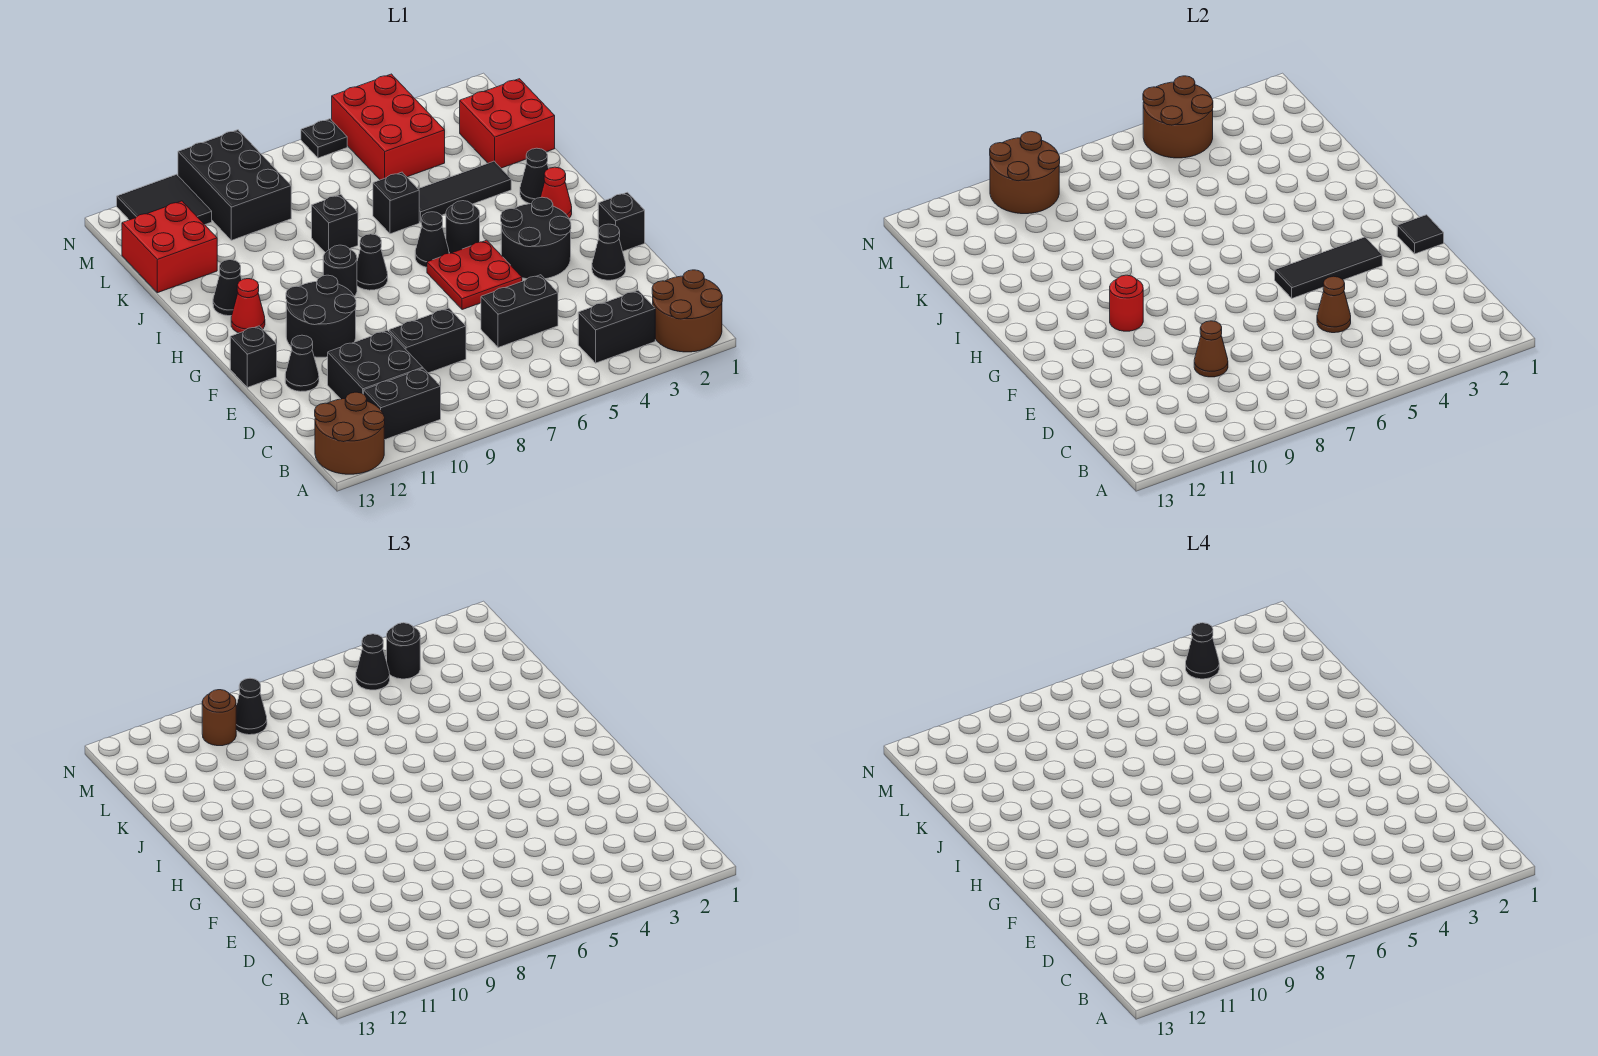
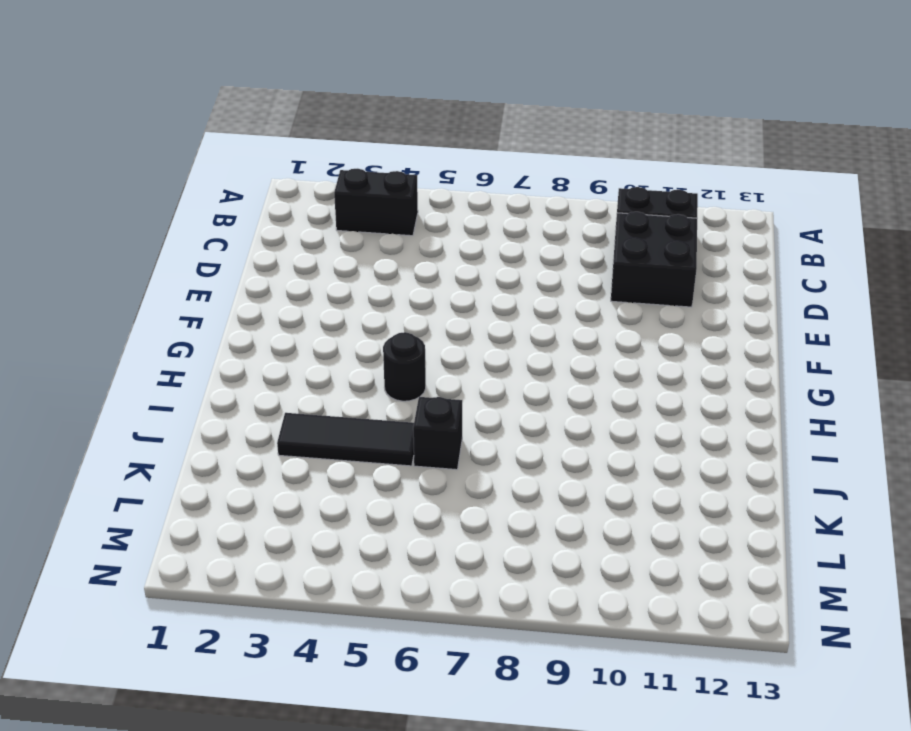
none -> brown round brick A1:B2 level 1
none -> brown round brick A12:B13 level 1
none -> black brick D5:D6 level 1
none -> black brick D8:D9 level 1

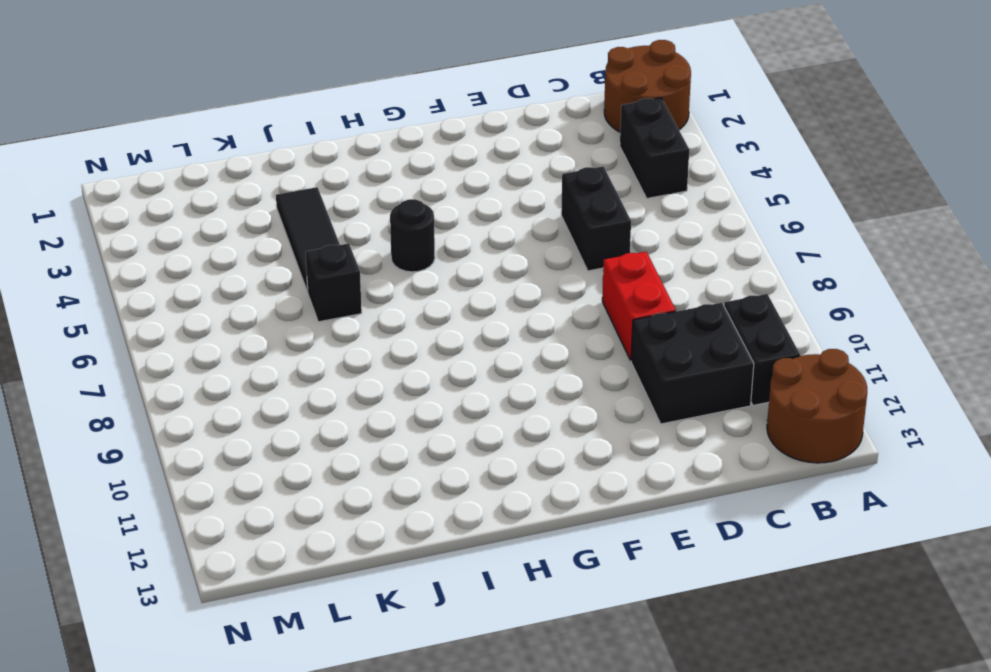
red brick D8:D9 level 1 -> black brick D8:D9 level 1
none -> black cone E2 level 1
none -> black cone E12 level 1
none -> black brick F1 level 1
none -> black round brick F3:G4 level 1

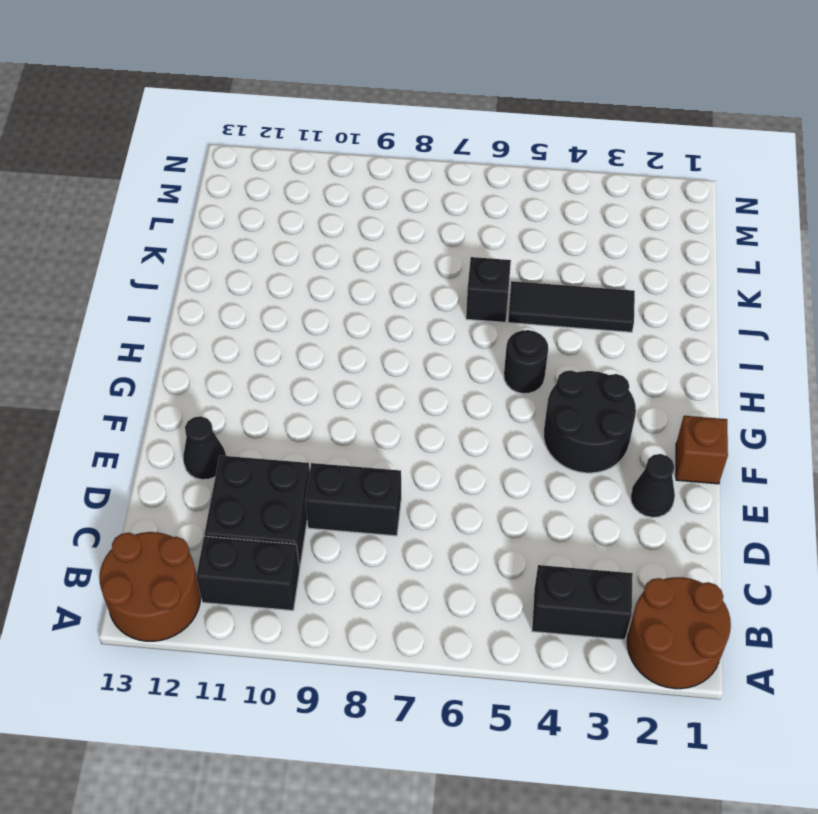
brown brick F1 level 1 -> black brick F1 level 1
none -> black brick D5:D6 level 1
none -> red plate F5:G6 level 1
none -> black round brick F10:G11 level 1
none -> black brick F13 level 1

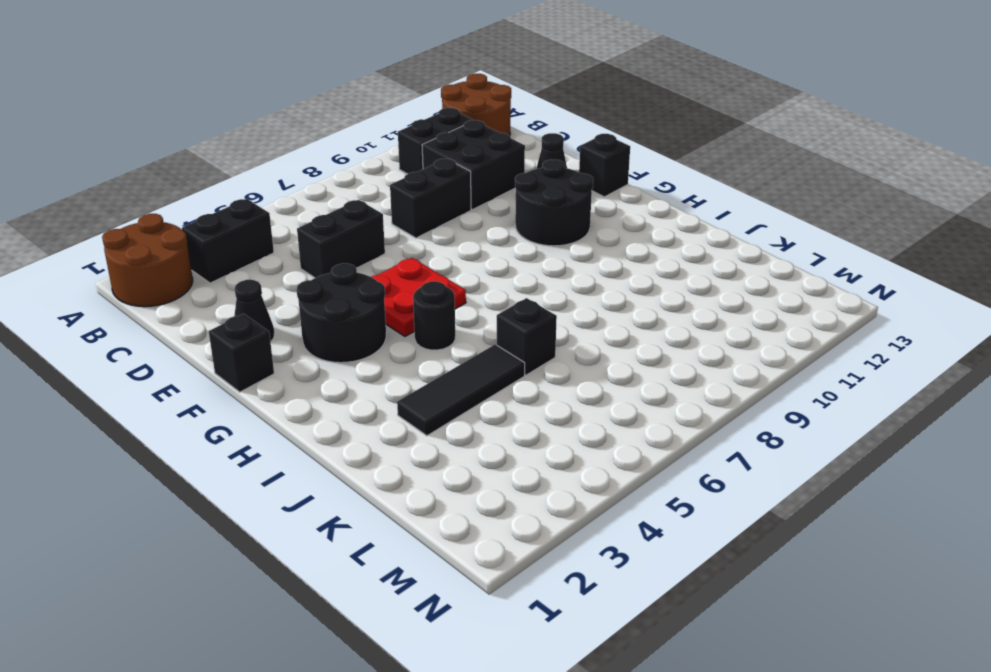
none -> red cone H2 level 1
none -> black cone H6 level 1
none -> black cone H8 level 1
none -> black round brick H9 level 1

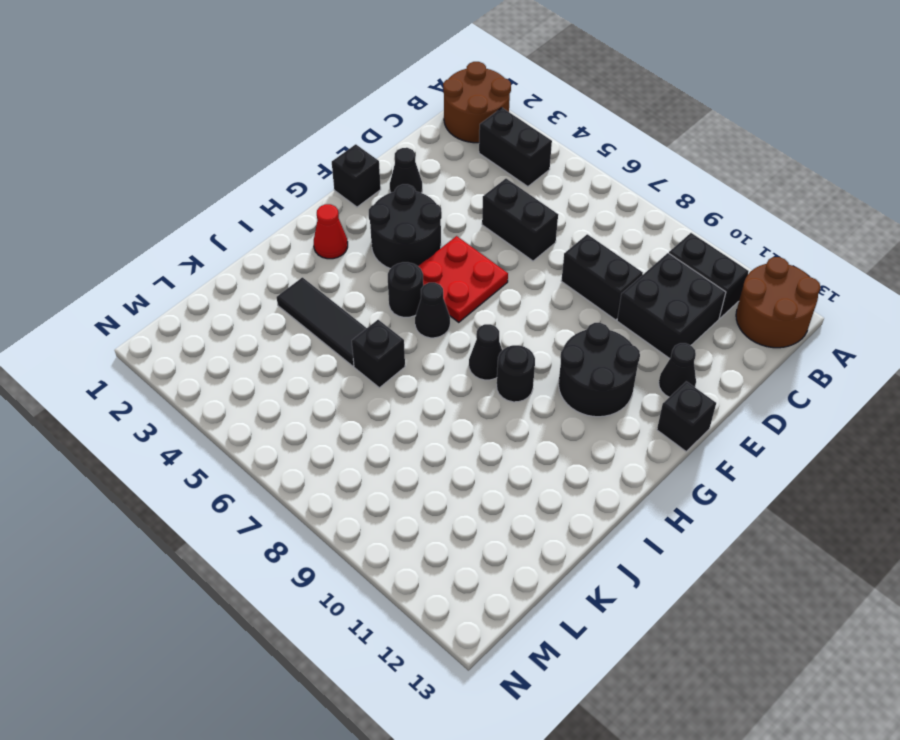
none -> red cone H12 level 1
none -> black cone I2 level 1
none -> black cone I12 level 1
none -> black brick J8 level 1

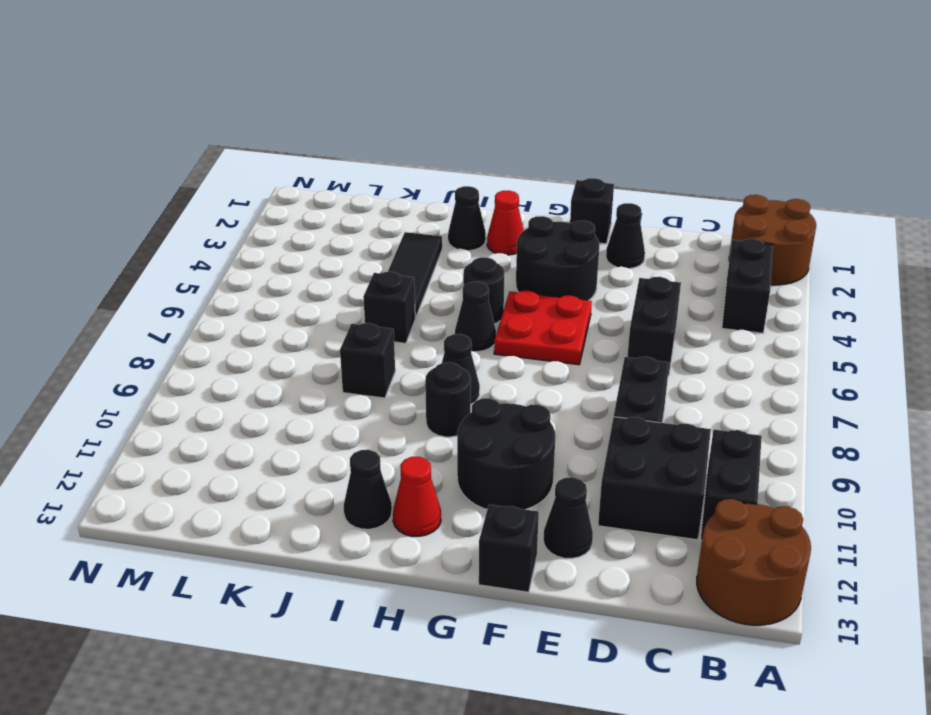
none -> red brick K1:L2 level 1
none -> red brick K12:L13 level 1
none -> red brick L4:N5 level 1
none -> black brick L9:N10 level 1

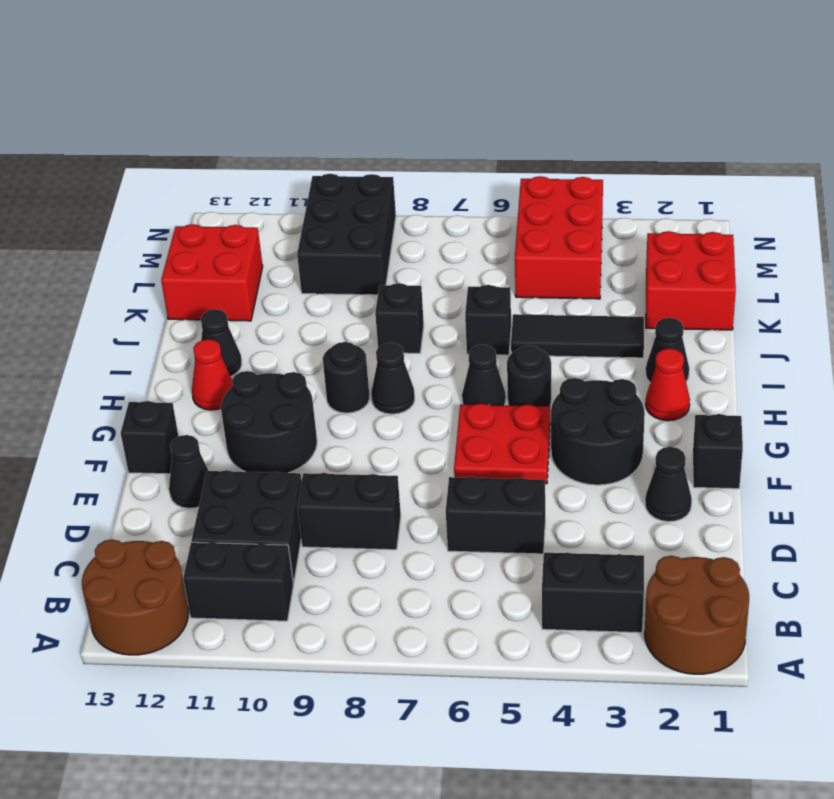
none -> black tile M11:N12 level 1
none -> black plate N6 level 1
none -> brown cone D5 level 2
none -> brown cone D9 level 2

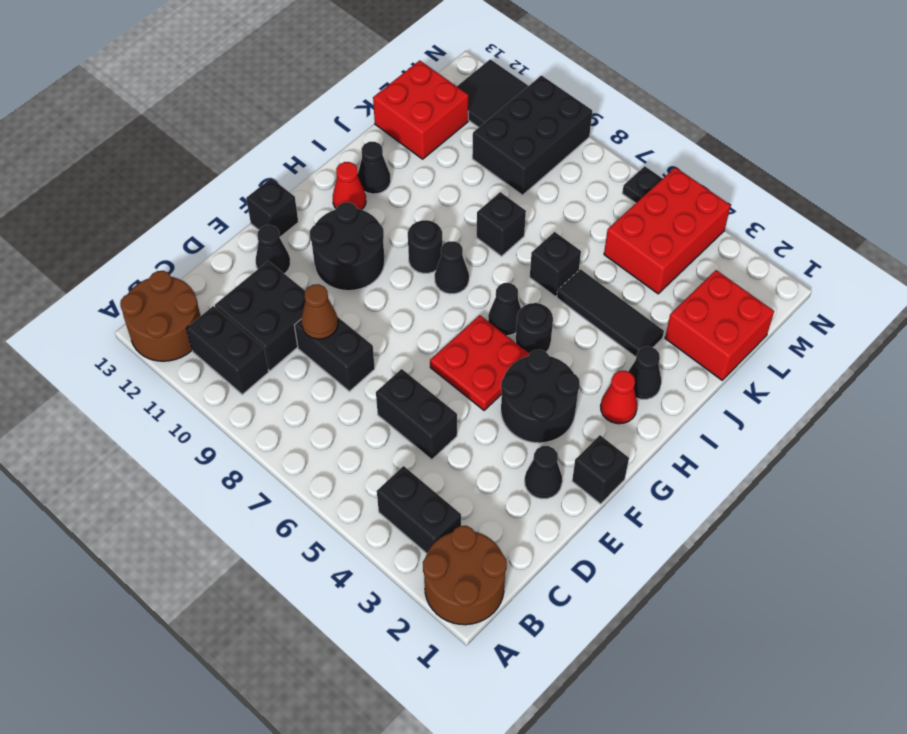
none -> brown cone D5 level 2
none -> black tile F1 level 2
none -> black tile F3:F5 level 2
none -> red round brick G10 level 2

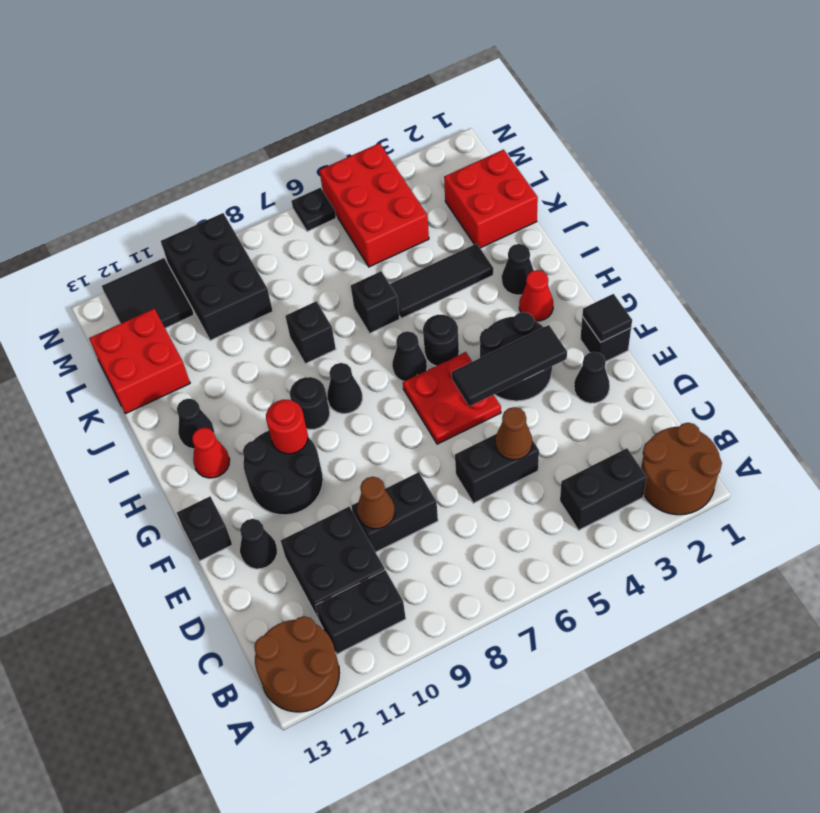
none -> brown round brick M4:N5 level 2
none -> brown round brick M9:N10 level 2
none -> black round brick M4 level 3
none -> black cone M5 level 3

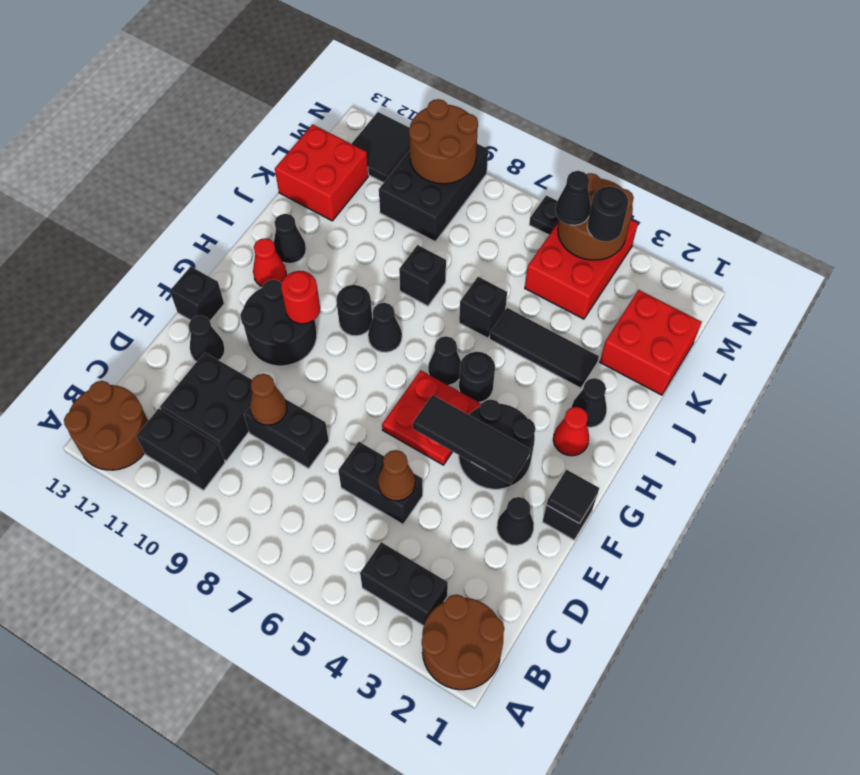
none -> black cone M9 level 3
none -> brown round brick M10 level 3
none -> black cone M4 level 4

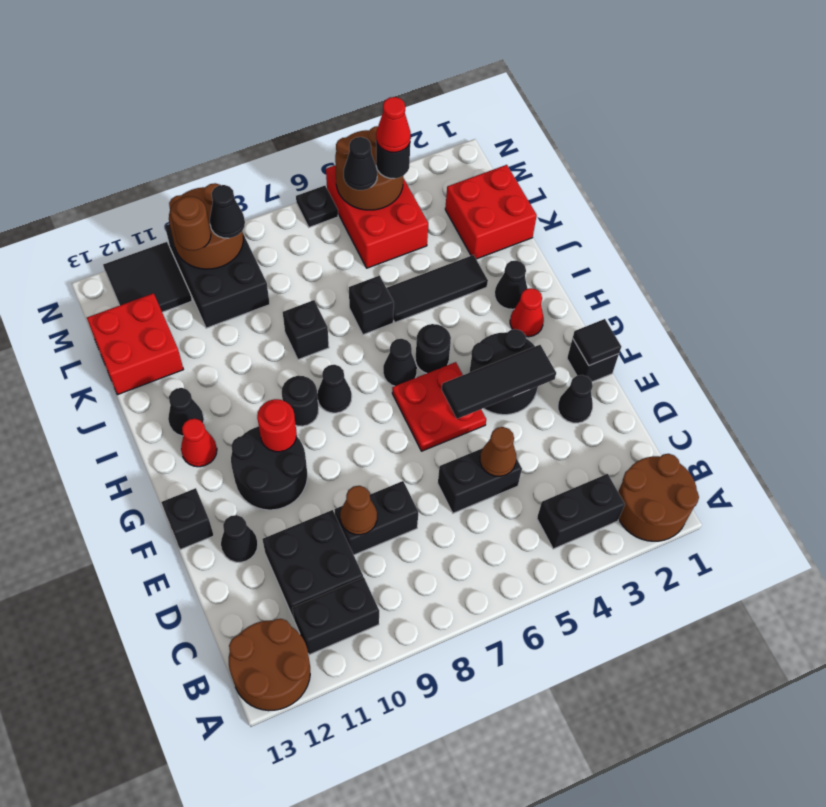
red cone M4 level 4 -> black cone M4 level 4

